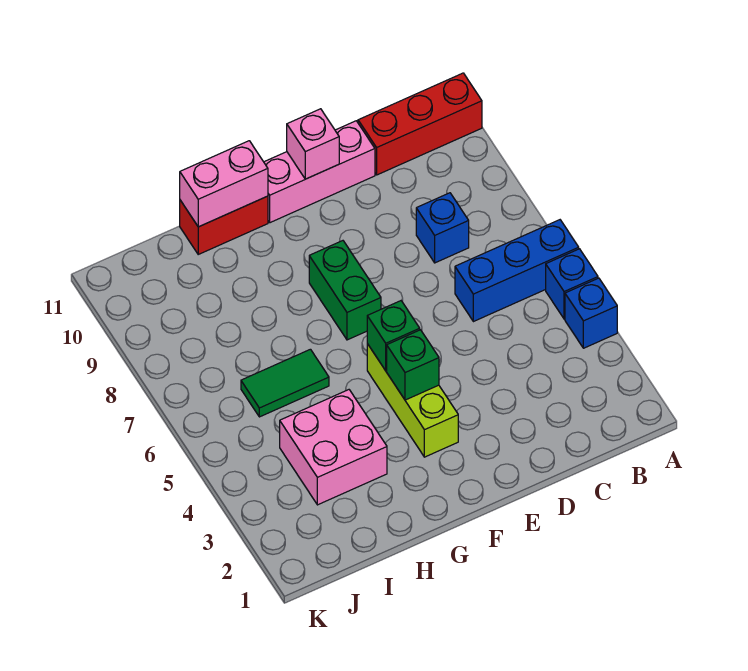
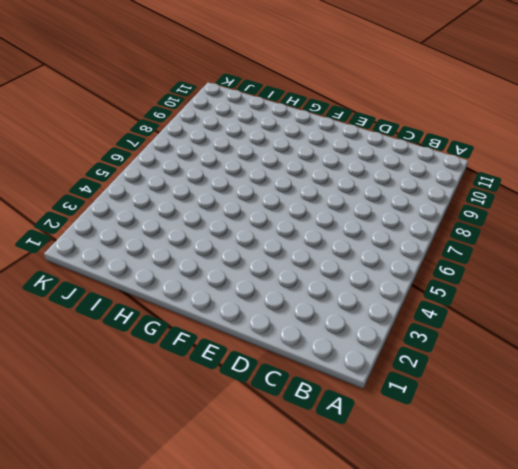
none -> blue brick A4 level 1
none -> blue brick A5 level 1
none -> blue brick A6:C6 level 1

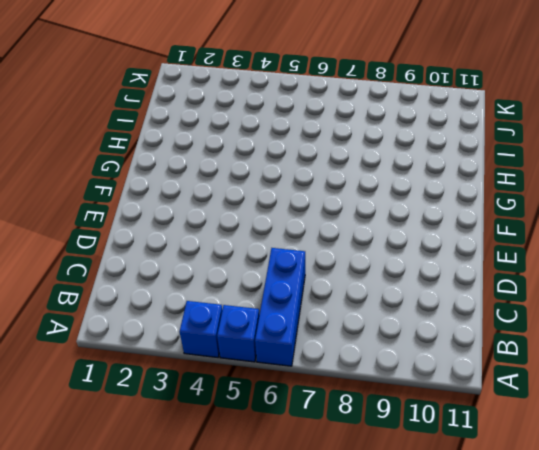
none -> red brick A11:C11 level 1
none -> blue brick C8 level 1
none -> pink brick D11:F11 level 1

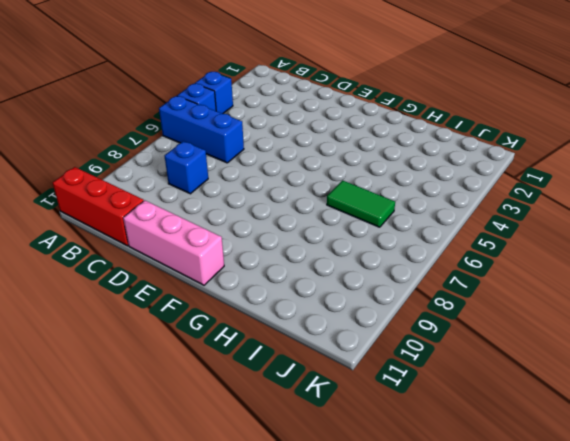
none -> lime brick F3:F5 level 1
none -> green brick F7:F8 level 1
none -> red brick G11:H11 level 1

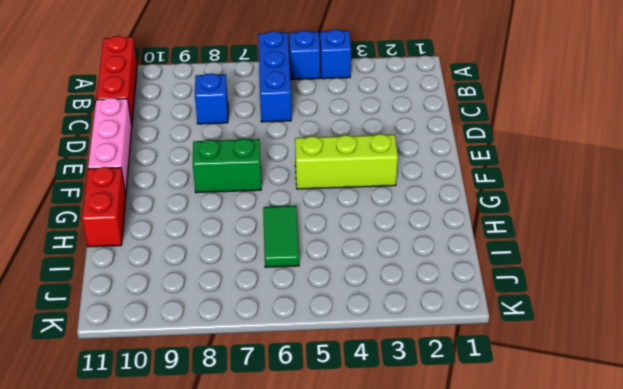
none -> pink brick H3:I4 level 1
none -> pink brick E11 level 2
none -> green brick F4 level 2

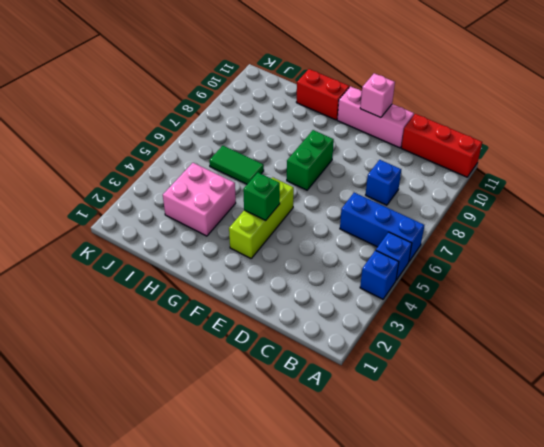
none -> green brick F5 level 2
none -> pink brick G11:H11 level 2

